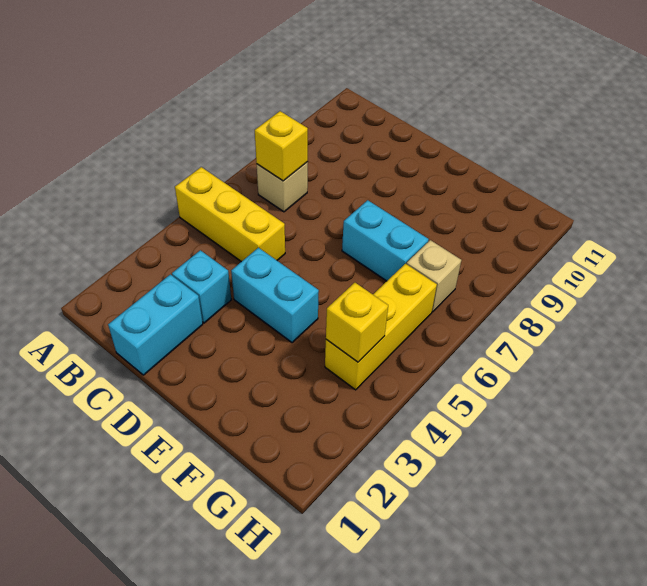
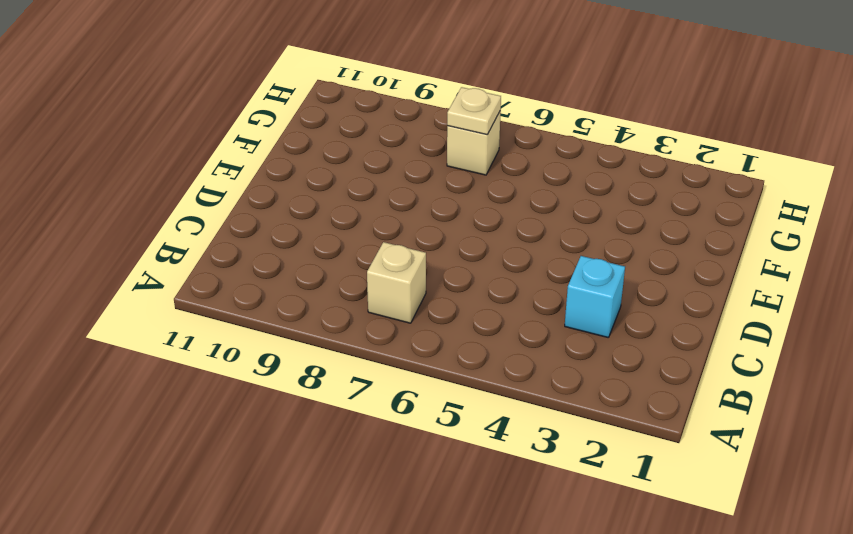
tan plate G7 level 2 -> none
none -> yellow brick A5:C5 level 1
none -> cyan brick C1:C2 level 1

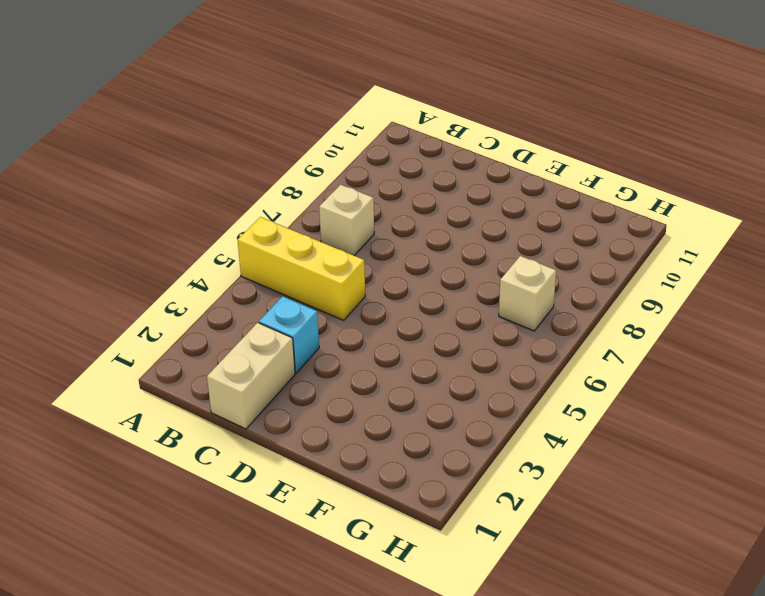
tan brick C1:C2 level 1 -> cyan brick C1:C2 level 1
none -> cyan brick D4:E4 level 1
none -> cyan brick E7:F7 level 1

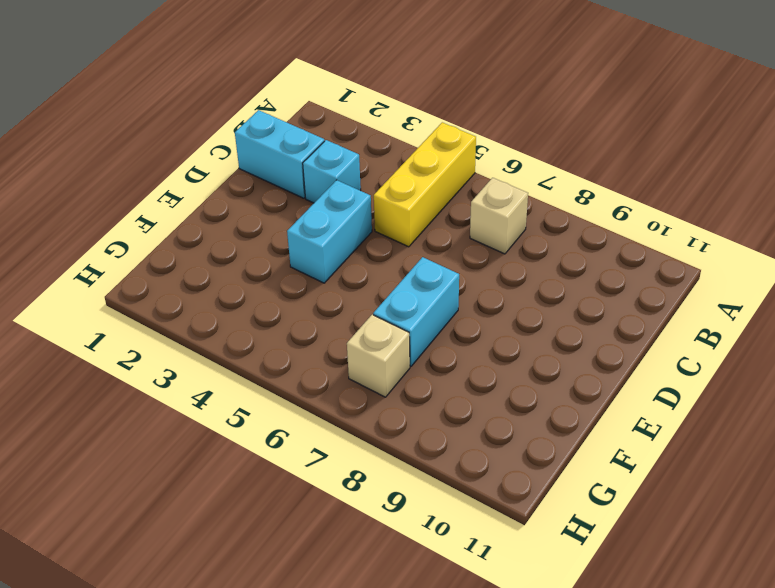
none -> yellow brick G4:G6 level 1
none -> yellow brick B7 level 2

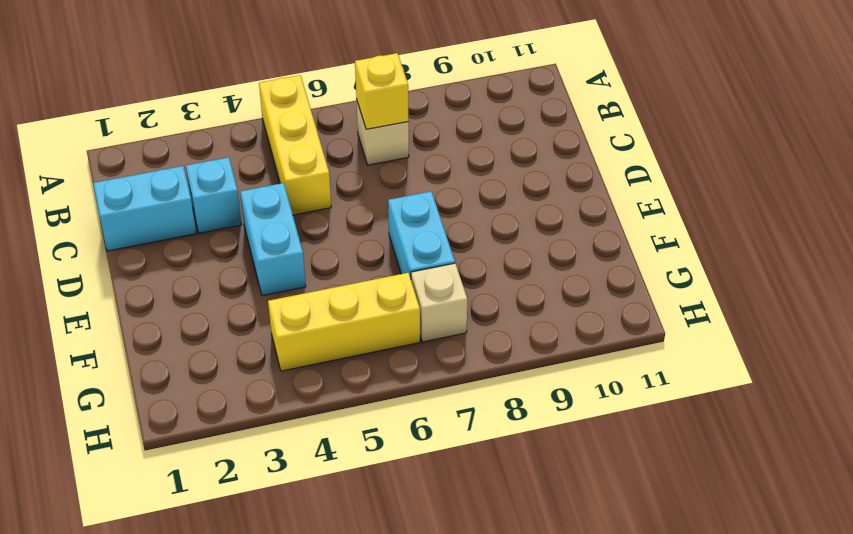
none -> yellow brick G4 level 2

